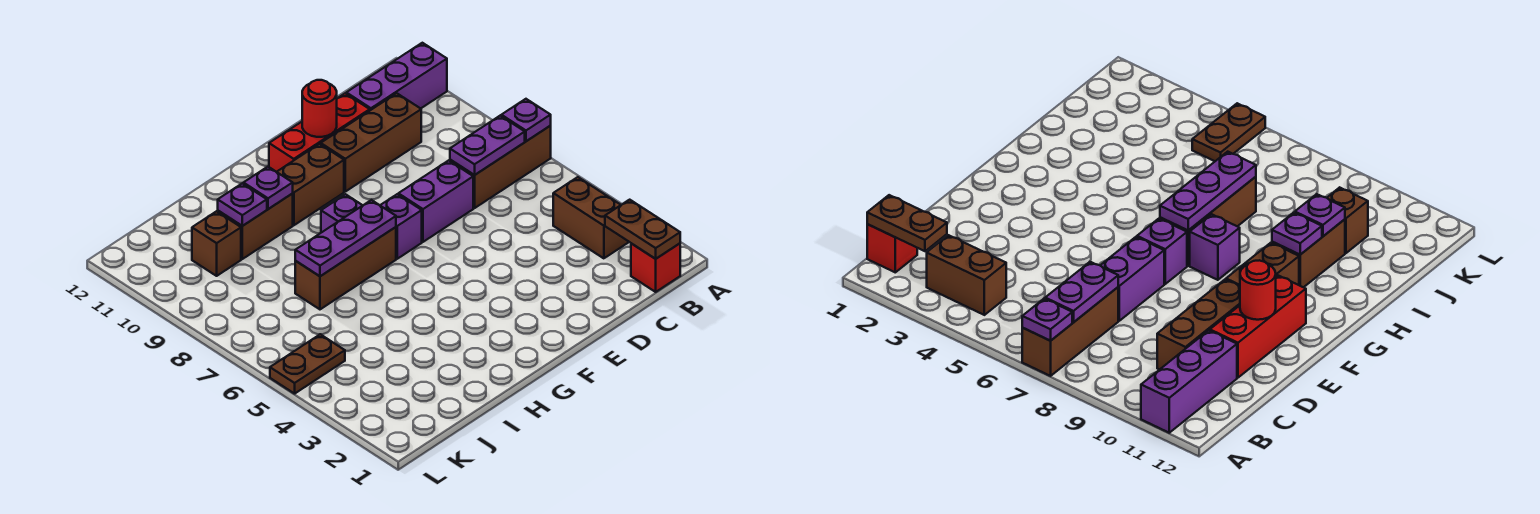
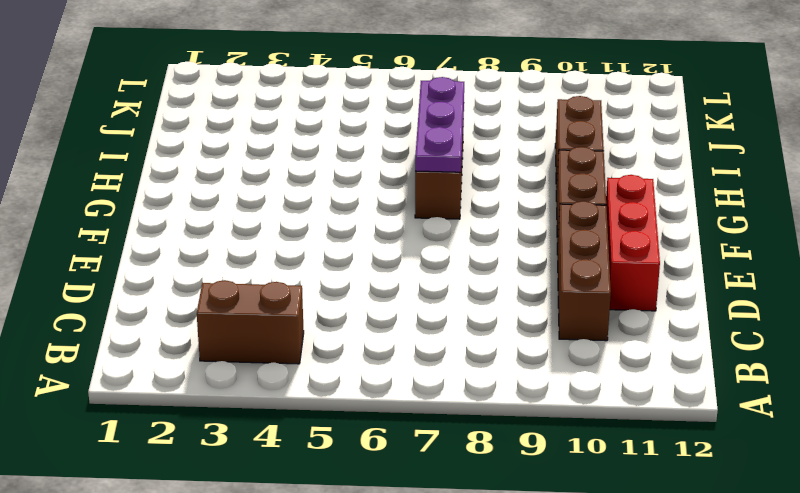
none -> brown brick A7:C7 level 1
none -> purple brick A11:C11 level 1
none -> red brick B1 level 1

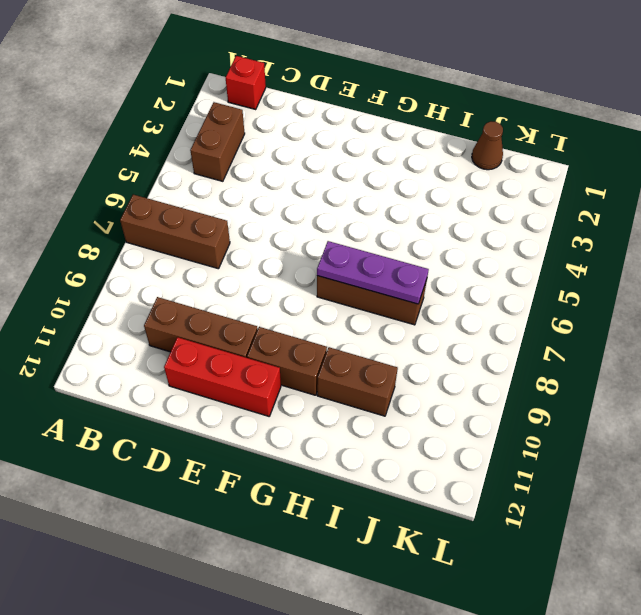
brown cone J1 level 1 -> none
none -> purple brick A11:C11 level 1
none -> purple brick D7:E7 level 1
none -> purple brick F7 level 1

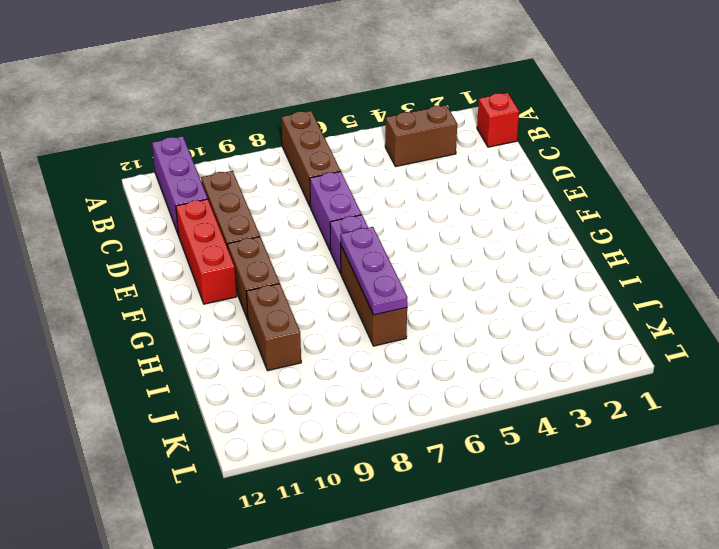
none -> purple brick G8 level 1
none -> brown brick J10 level 1
none -> brown plate K5:L5 level 1

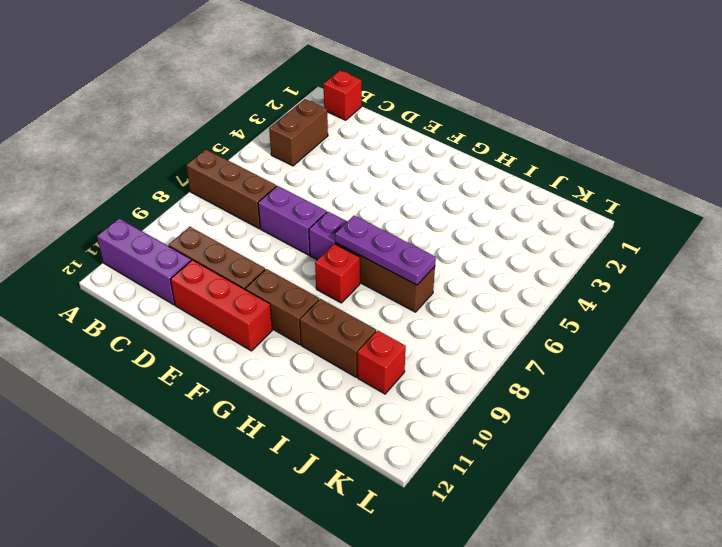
red brick G8 level 1 -> purple brick G8 level 1
red brick J10 level 1 -> brown brick J10 level 1
none -> brown plate K5:L5 level 1
none -> purple plate A7 level 2
none -> brown plate B1:B2 level 2

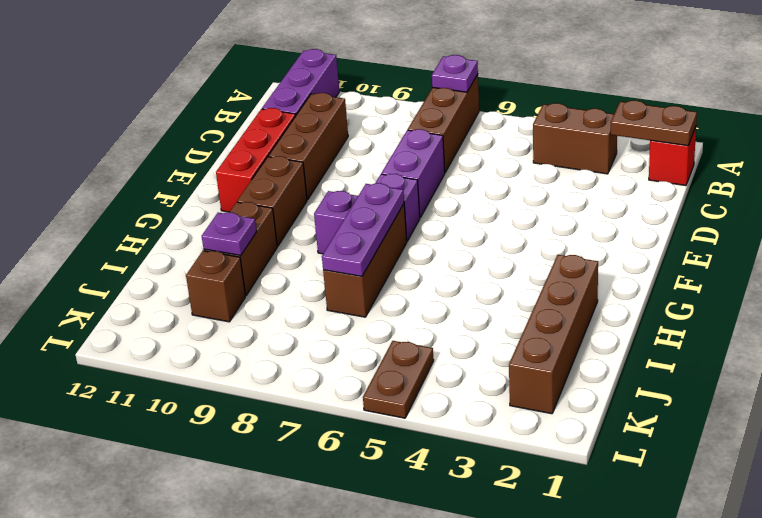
brown brick H2:K2 level 1 -> none
none -> purple plate B7:C7 level 2
none -> red round brick E11 level 2
none -> purple plate H10 level 2

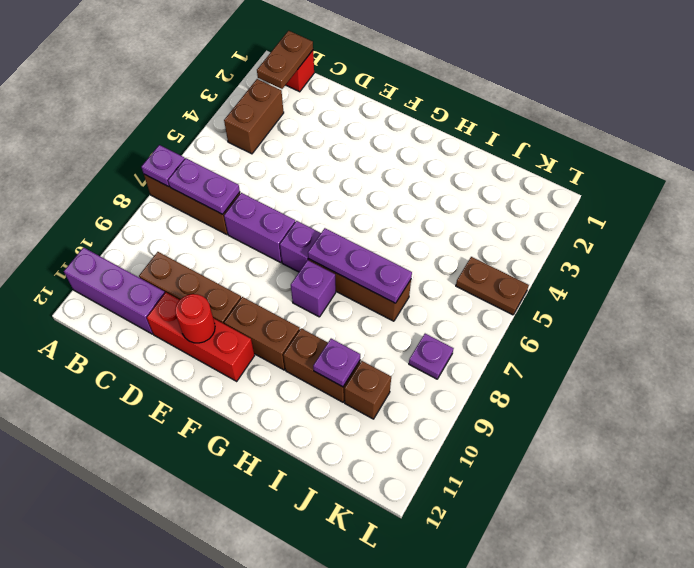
purple plate K8 level 1 -> purple plate H10 level 2

